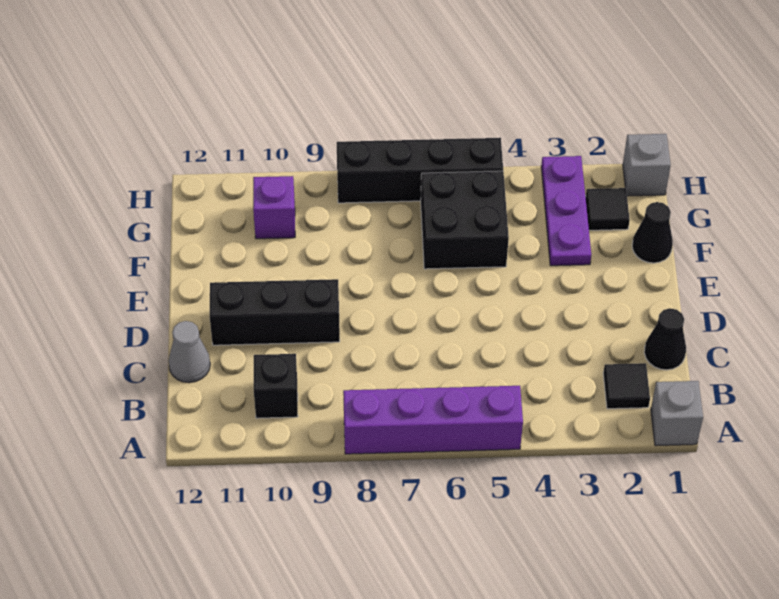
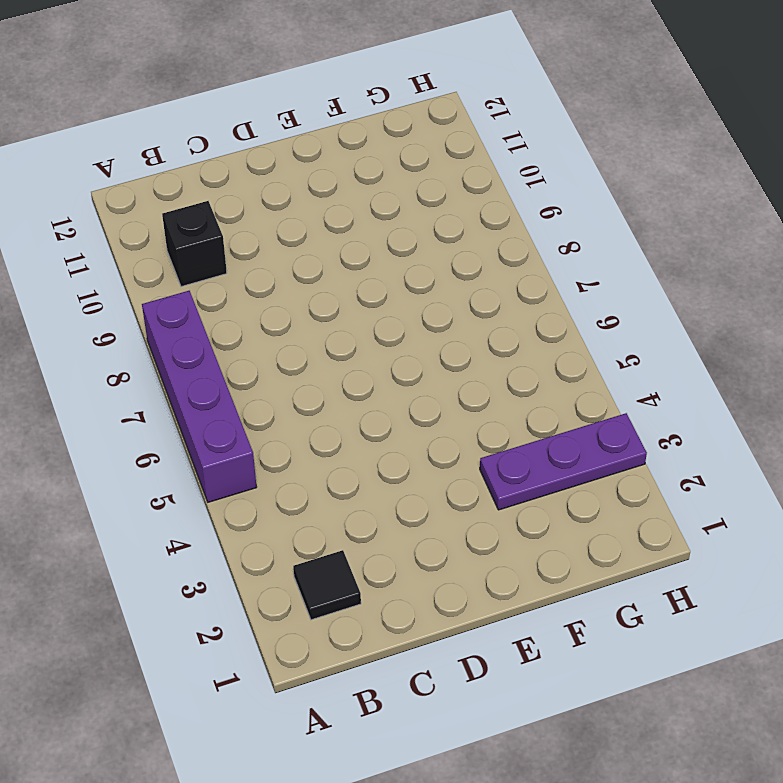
none -> grey brick A1 level 1
none -> black cone C1 level 1
none -> grey cone C12 level 1

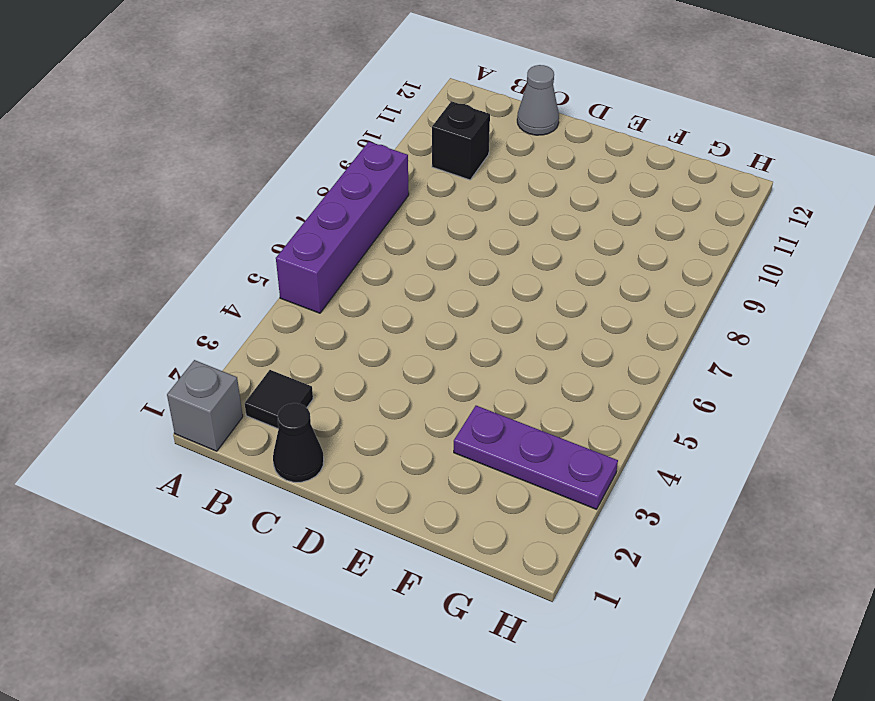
none -> black brick D9:D11 level 1
none -> black cone F1 level 1
none -> black brick F5:G6 level 1

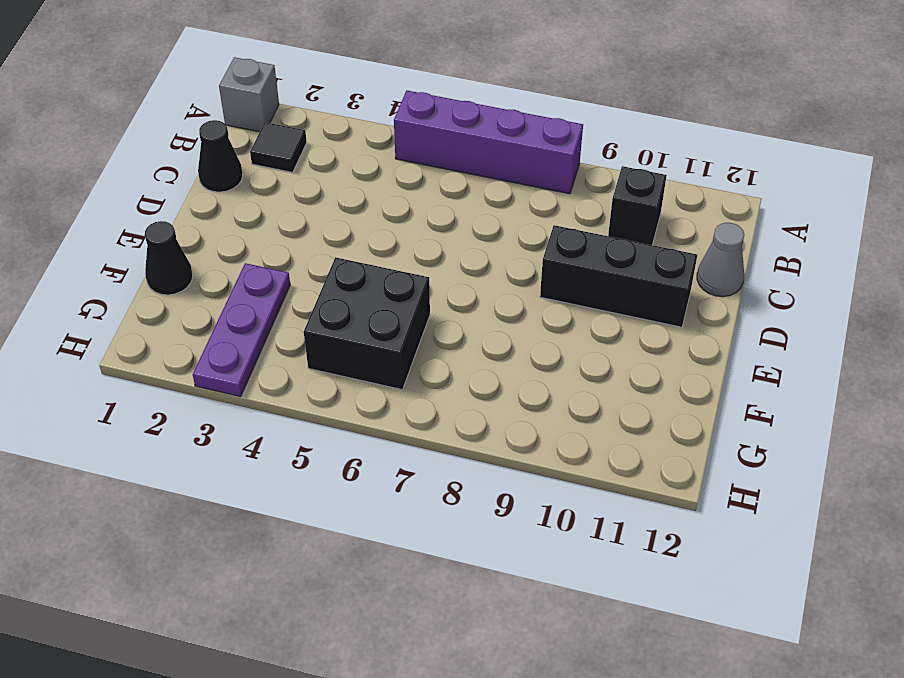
none -> black tile G2 level 1
none -> purple brick G10 level 1
none -> grey brick H1 level 1

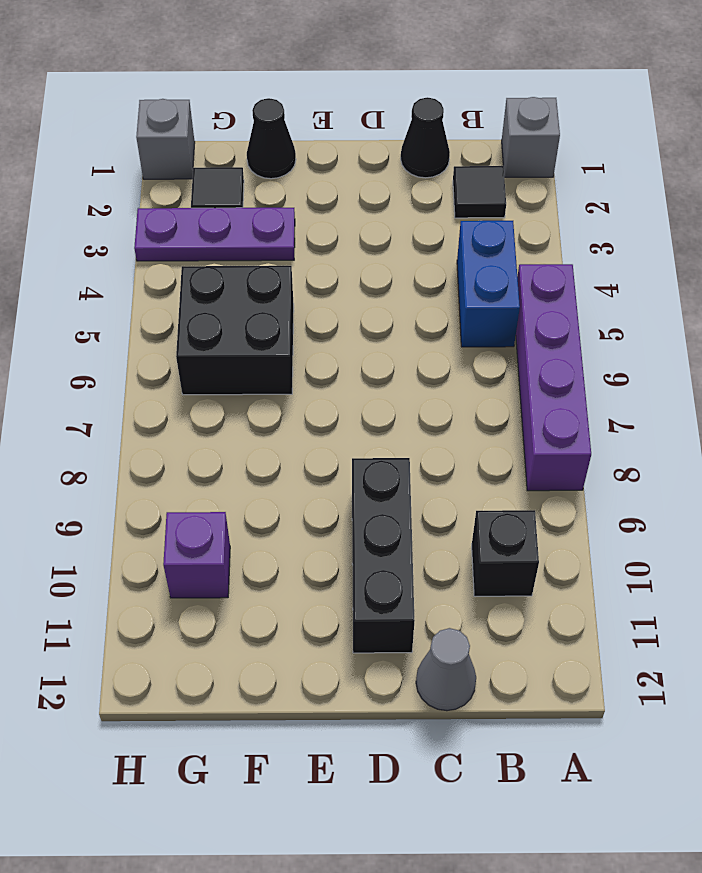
blue brick B4:B5 level 1 -> none
none -> black brick H5:H8 level 1

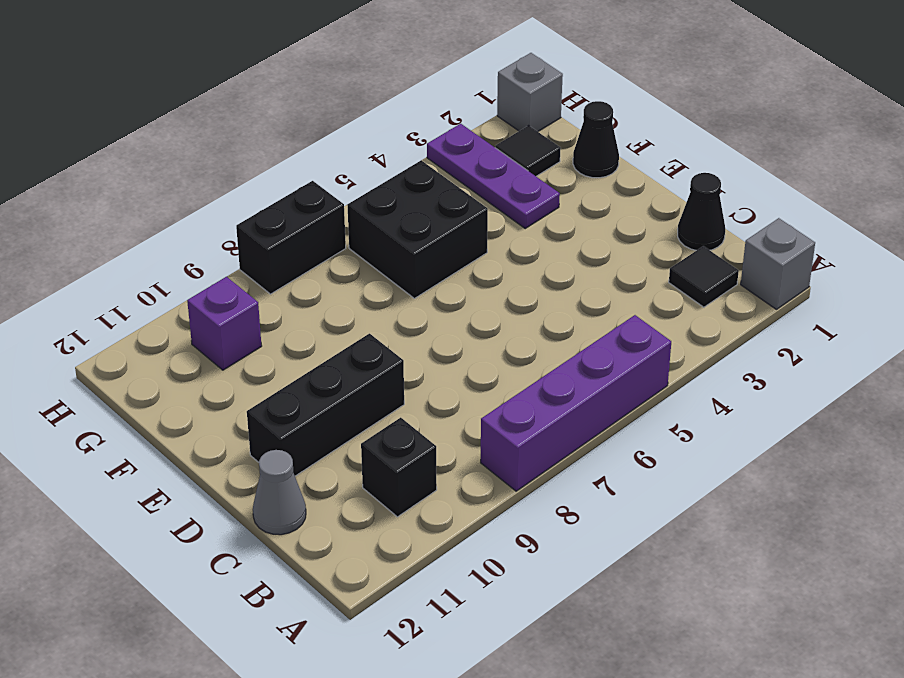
black brick H7:H8 level 1 -> black brick H5:H8 level 1

